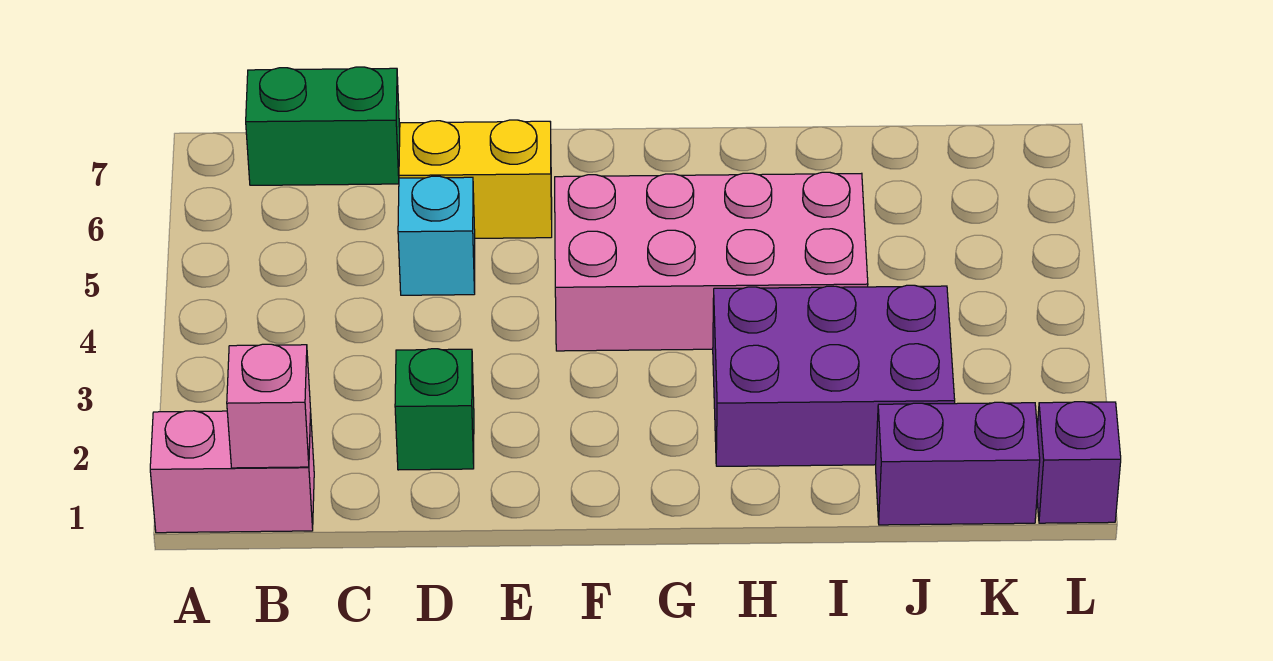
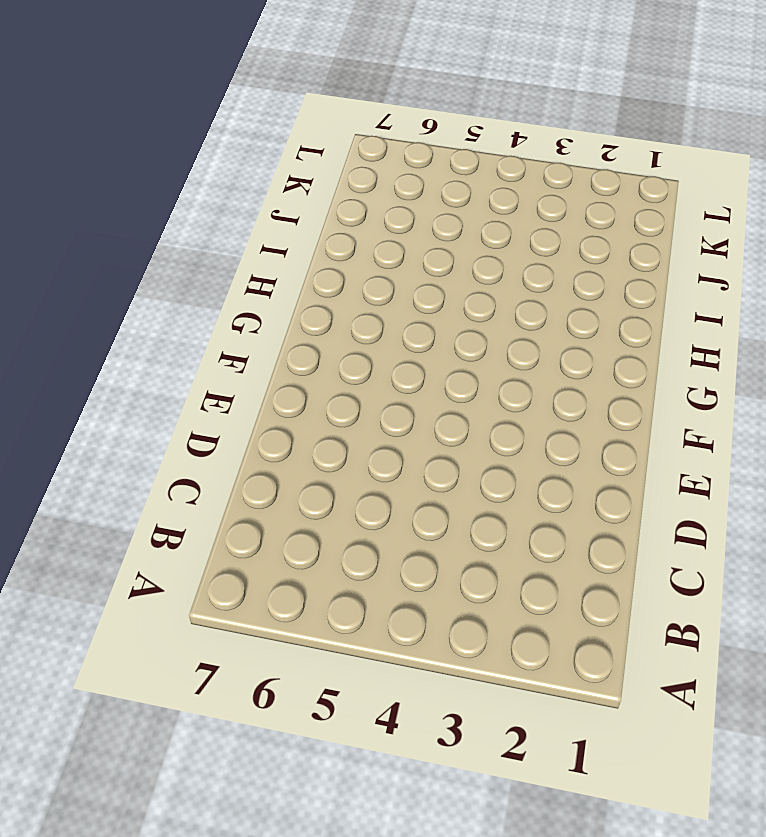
none -> pink brick A1:B1 level 1
none -> green brick B7:C7 level 1

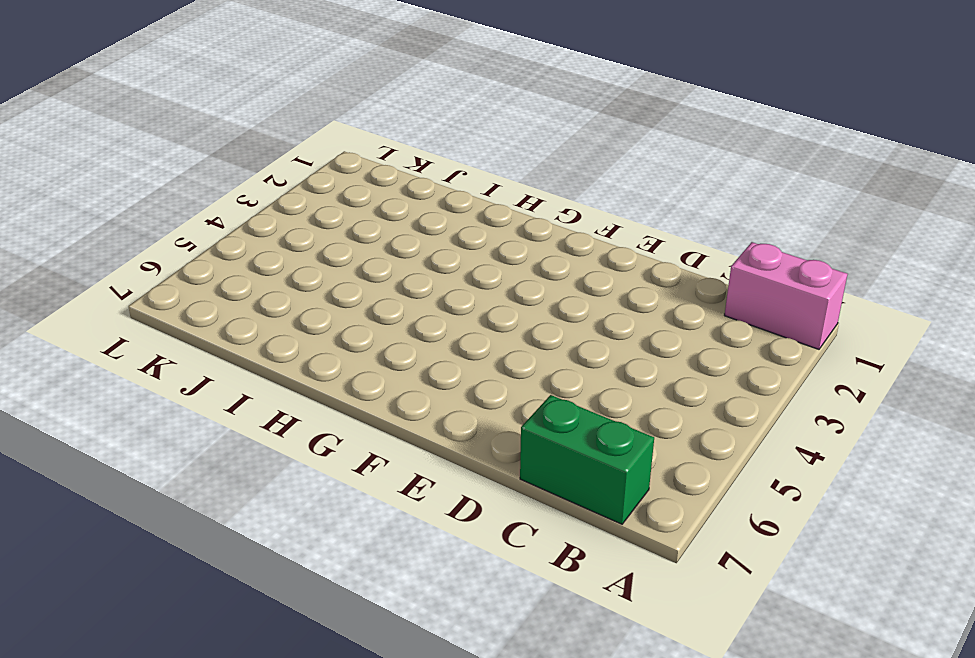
none -> green brick D2 level 1
none -> cyan brick D5 level 1

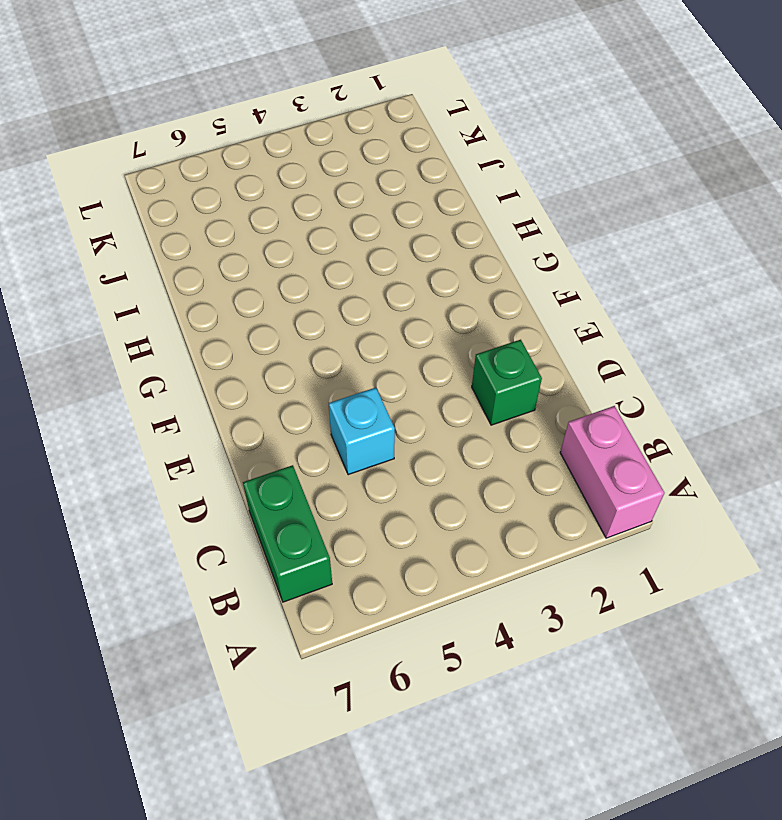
none -> yellow brick D6:E6 level 1
none -> pink brick F4:I5 level 1

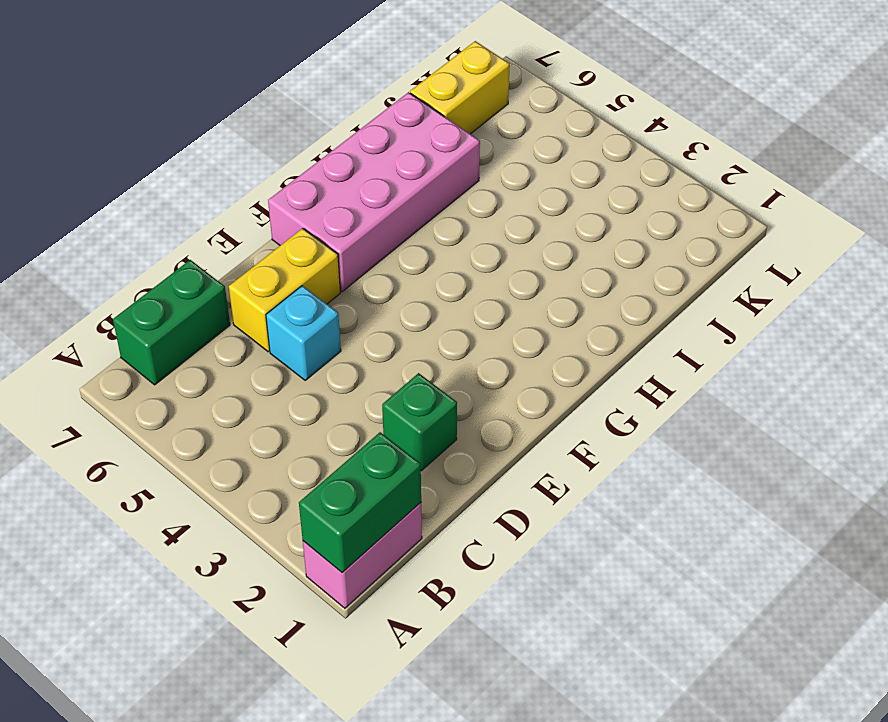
green brick A1:B1 level 2 -> pink brick B1 level 2
pink brick F6:I7 level 1 -> pink brick F4:I5 level 1
yellow brick J7:K7 level 1 -> none
none -> purple brick H2:J3 level 1
none -> purple brick J1:K1 level 1

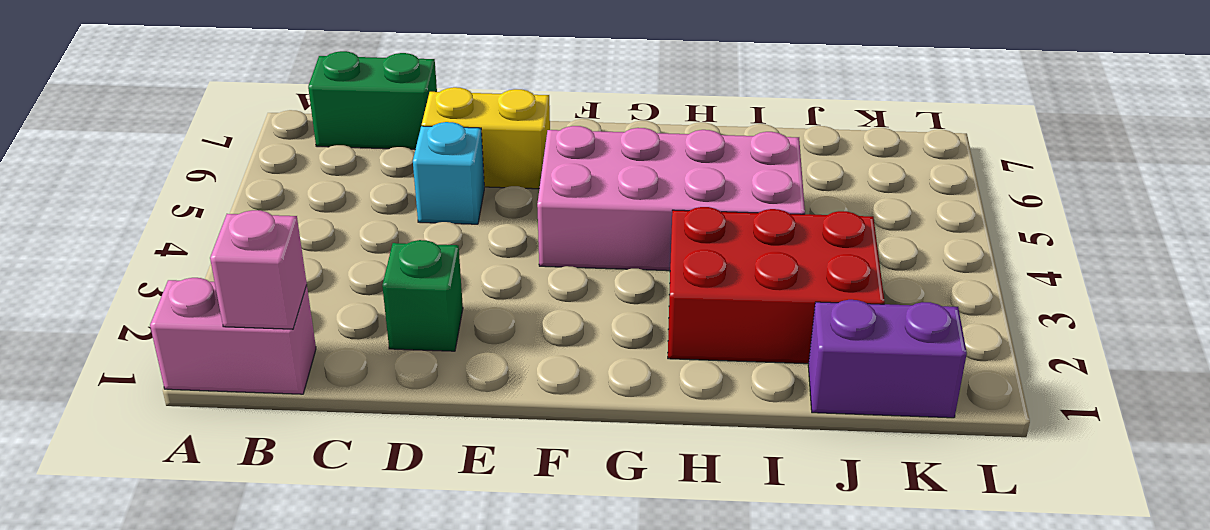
red brick H2:J3 level 1 -> purple brick H2:J3 level 1
none -> purple brick L1 level 1

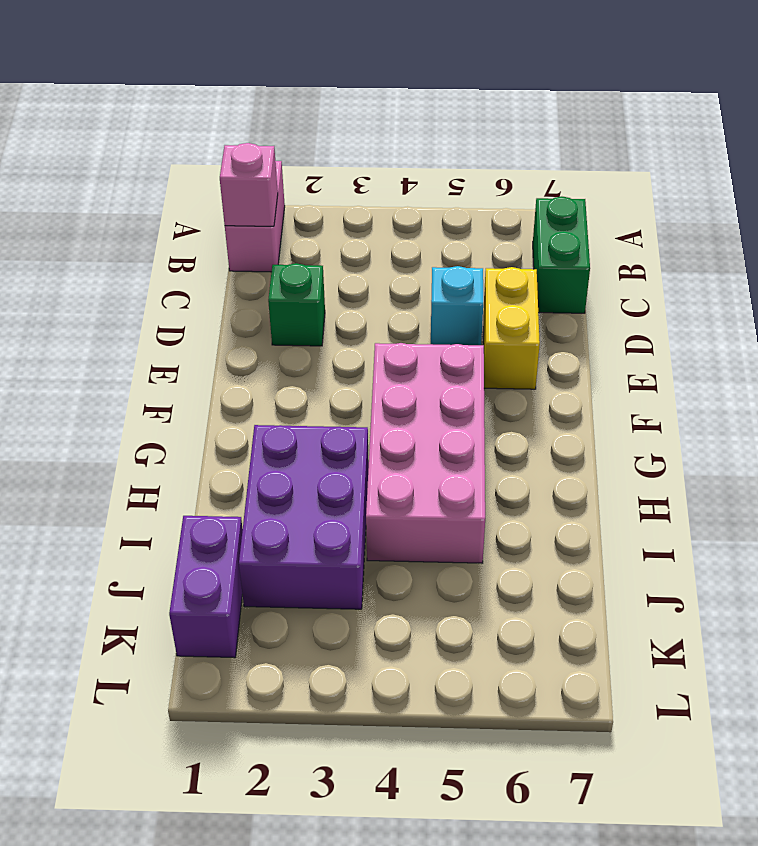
none -> purple brick L1 level 1

